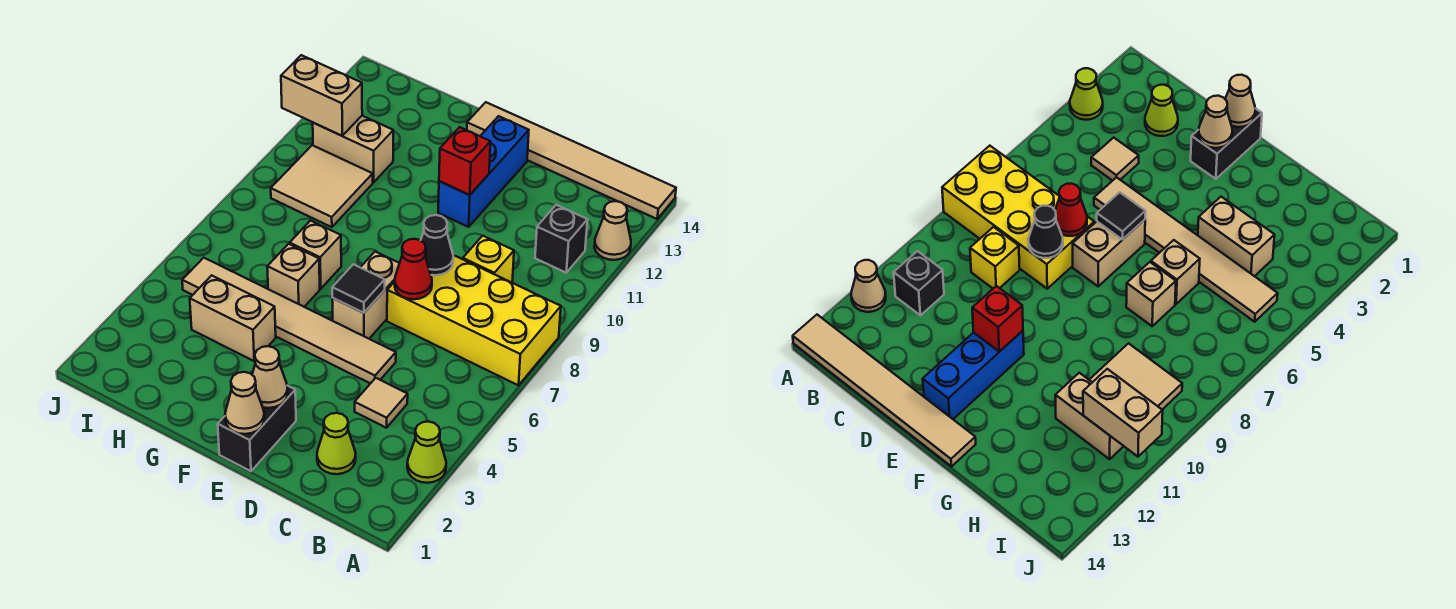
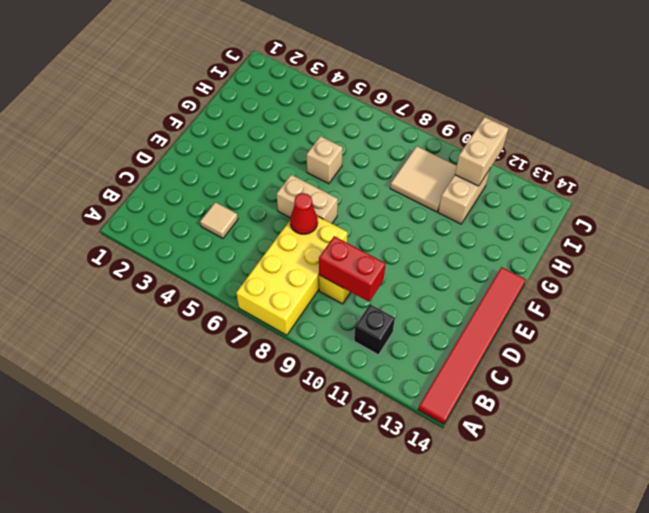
red tile A14:F14 level 1 -> tan tile A14:F14 level 1
red brick C9:C10 level 2 -> none
none -> lime cone A3 level 1
none -> tan cone A12 level 1
none -> lime cone C2 level 1

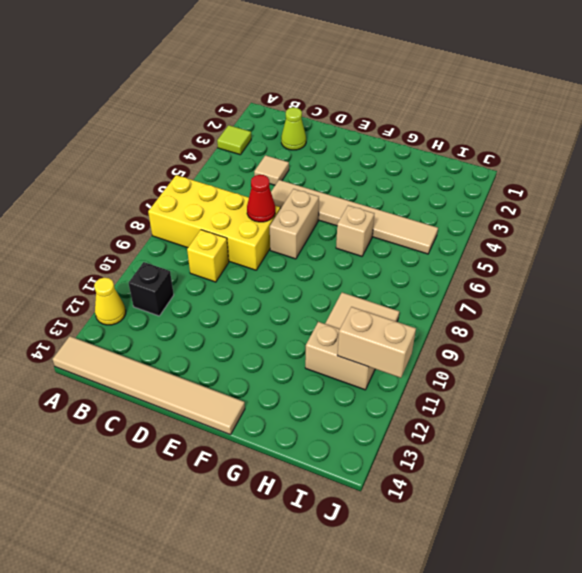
lime tile A3 level 1 -> lime cone A3 level 1
yellow cone A12 level 1 -> tan cone A12 level 1
none -> black brick E1:E2 level 1
none -> blue brick E11:E13 level 1
none -> tan brick G4:H4 level 1

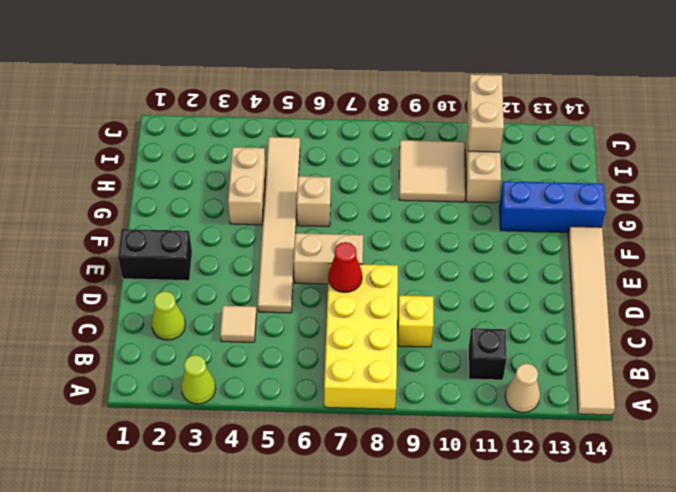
blue brick G12:G14 level 1 -> blue brick E11:E13 level 1
none -> tan brick G7 level 1
none -> black cone D8 level 2
none -> tan cone E1 level 2

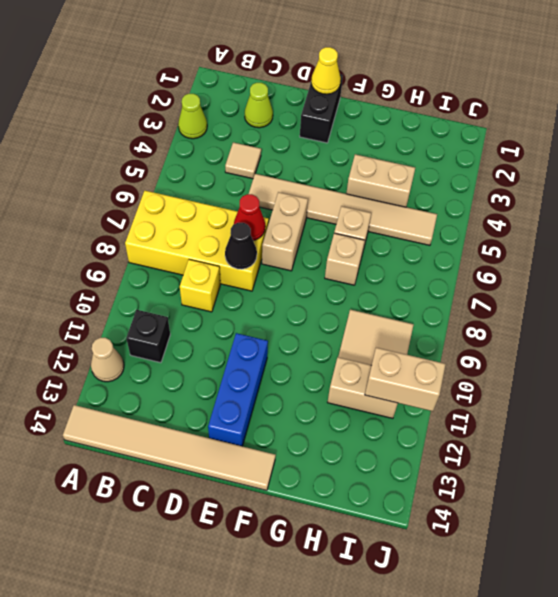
yellow cone E1 level 2 -> tan cone E1 level 2
none -> tan cone E2 level 2
none -> black tile E6 level 2
none -> red brick E11 level 2

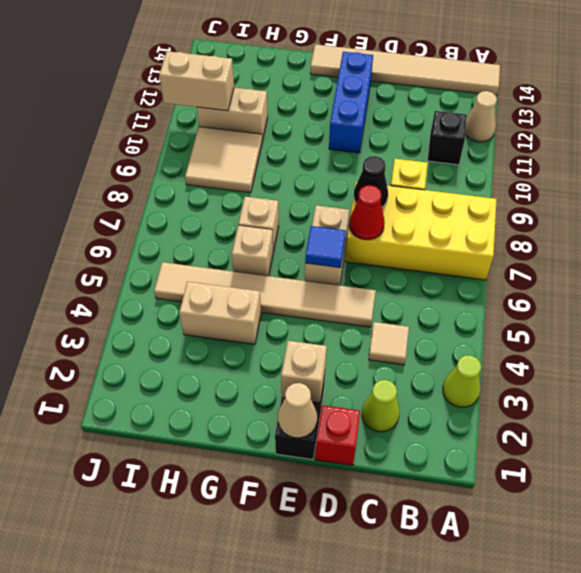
red brick D1 level 1 -> red brick E11 level 2
tan brick E2 level 2 -> tan cone E2 level 2
blue tile E6 level 2 -> black tile E6 level 2

